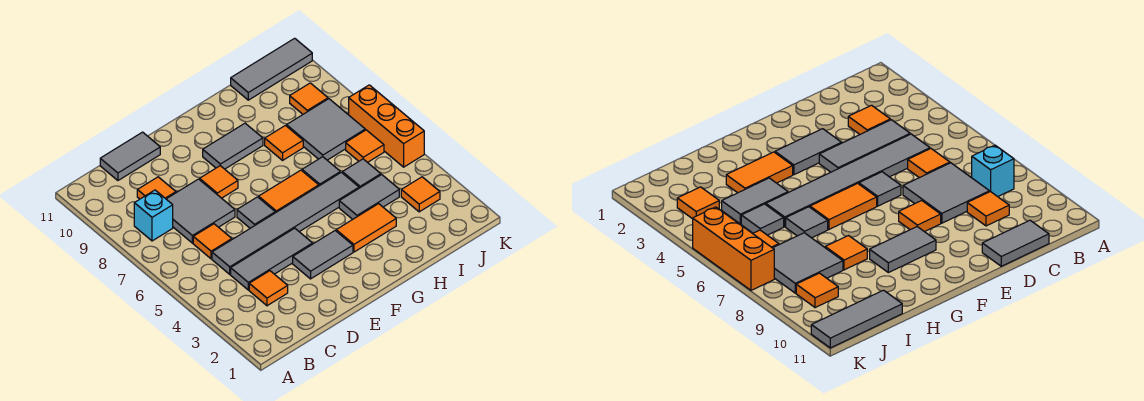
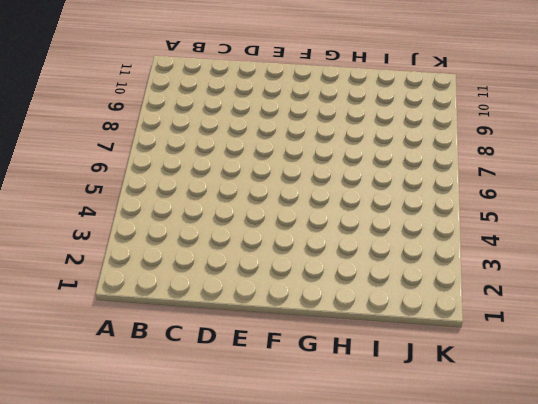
none -> cyan brick B8 level 1
none -> orange tile C3 level 1
none -> grey tile C4:E4 level 1

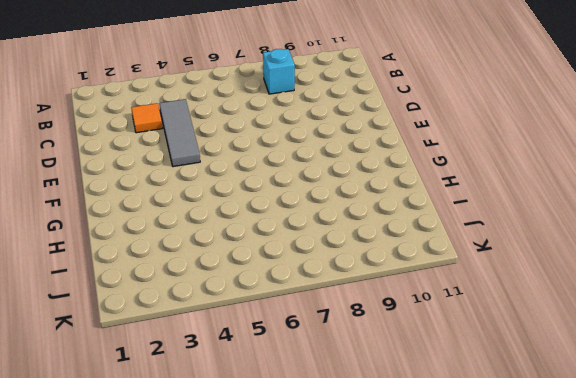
none -> grey tile C5:H5 level 1
none -> orange tile C6 level 1
none -> grey tile C7:D8 level 1

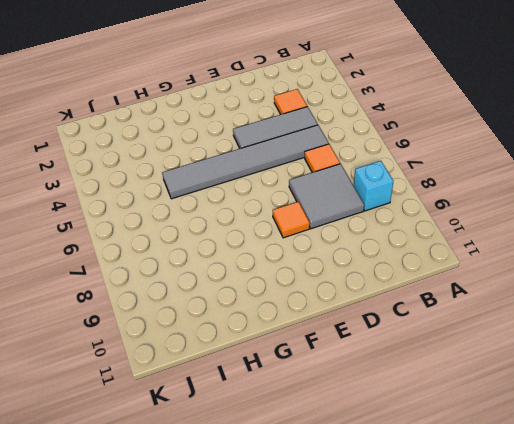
none -> orange tile C9 level 1
none -> grey tile C11:D11 level 1
none -> grey tile E3:F3 level 1

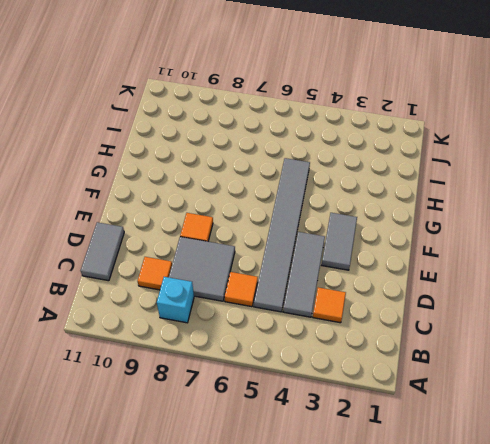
none -> grey tile E6 level 1
none -> orange tile F6:G6 level 1
none -> grey tile F9:G9 level 1

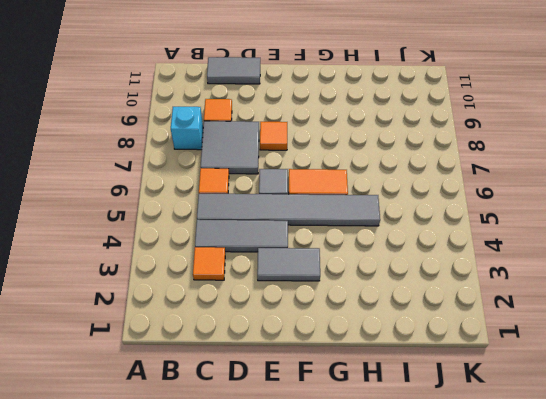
none -> grey tile F9:G9 level 1
none -> orange tile G3:H3 level 1
none -> grey tile H4:I4 level 1

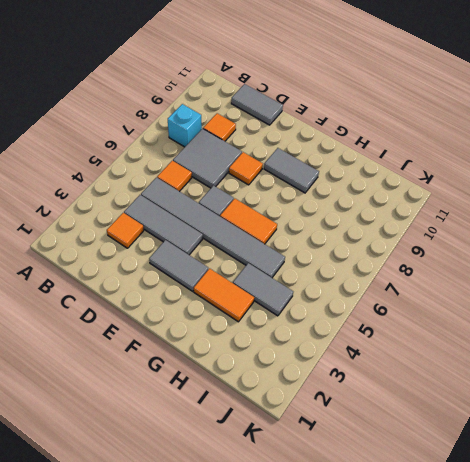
none -> grey tile H6 level 1
none -> orange tile H8 level 1
none -> grey tile I5 level 1

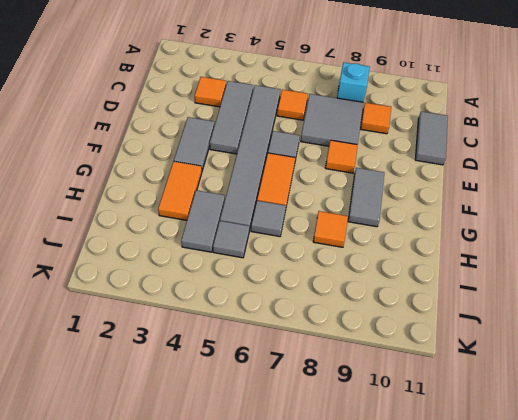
none -> grey tile I7:J8 level 1
none -> grey tile I11:K11 level 1
none -> orange tile J3 level 1

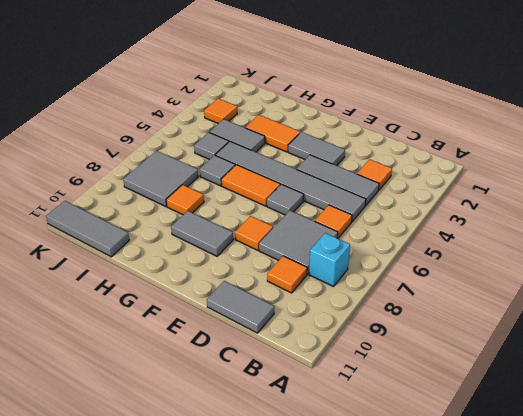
none -> orange tile J6 level 1
none -> orange tile J9 level 1
none -> orange brick K5:K7 level 1

